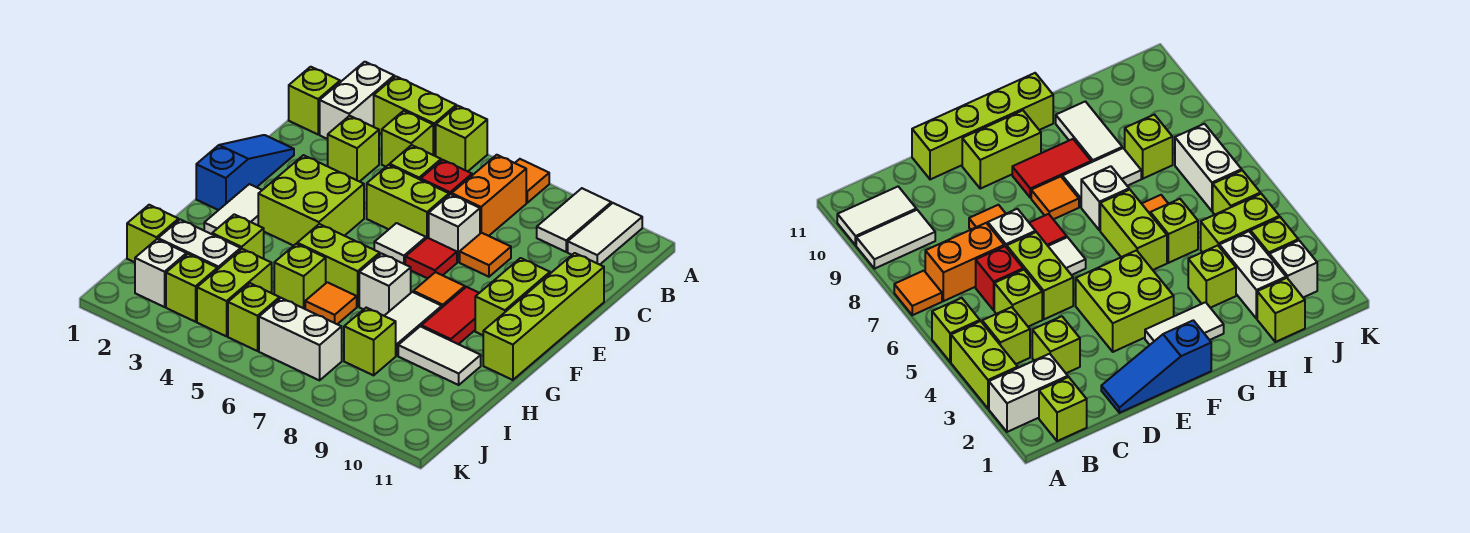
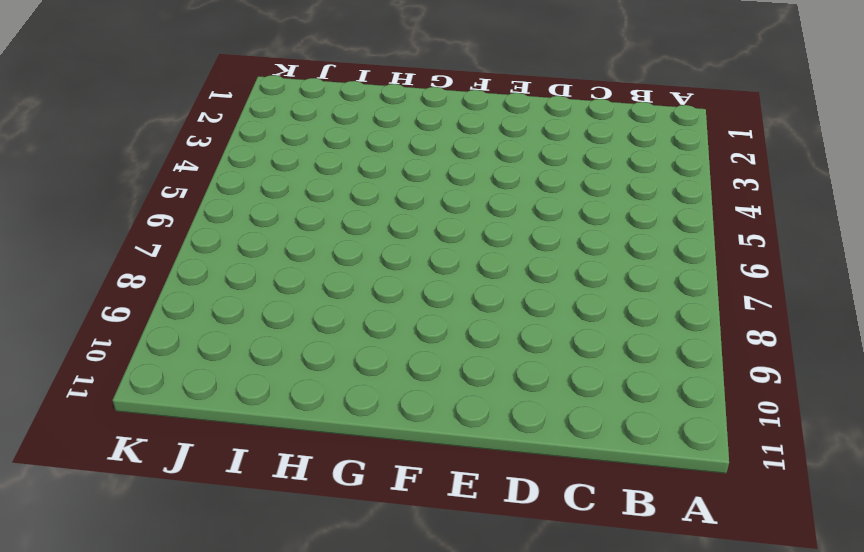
none -> white brick A2:B2 level 1
none -> lime brick A3:A4 level 1
none -> lime brick A5 level 1
none -> orange tile A7 level 1

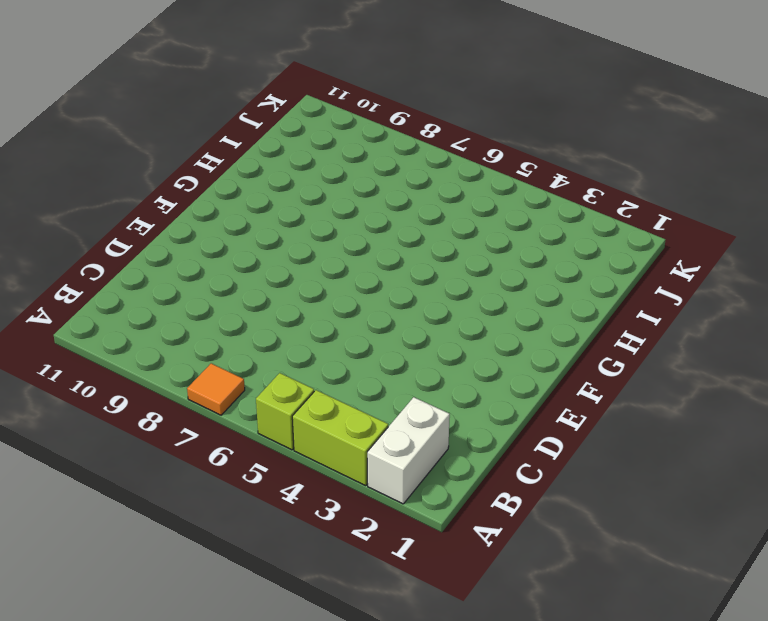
none -> white tile A9:B9 level 1
none -> white tile A10:B10 level 1
none -> lime brick B1 level 1
none -> lime brick B4 level 1

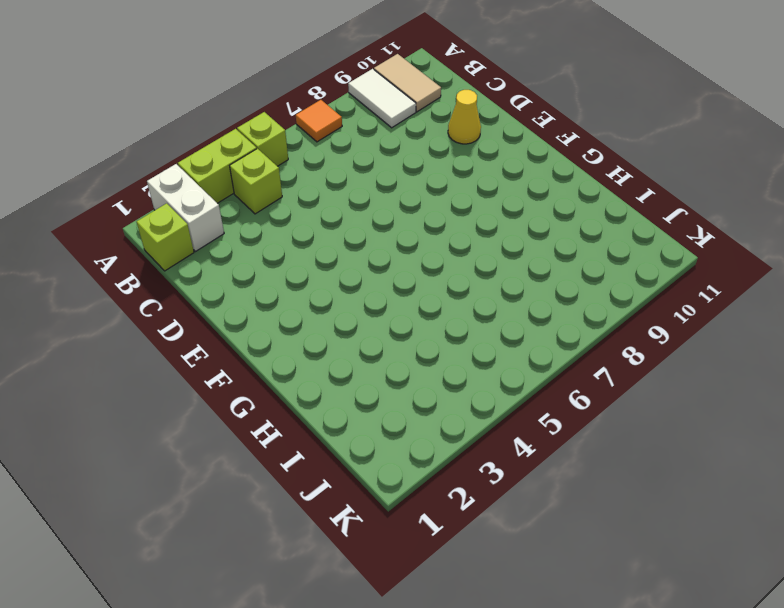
tan tile A10:B10 level 1 -> white tile A10:B10 level 1
yellow cone D10 level 1 -> none
none -> orange brick B7:C7 level 1
none -> lime brick C3 level 1
none -> lime brick C5 level 1
none -> red brick C6 level 1

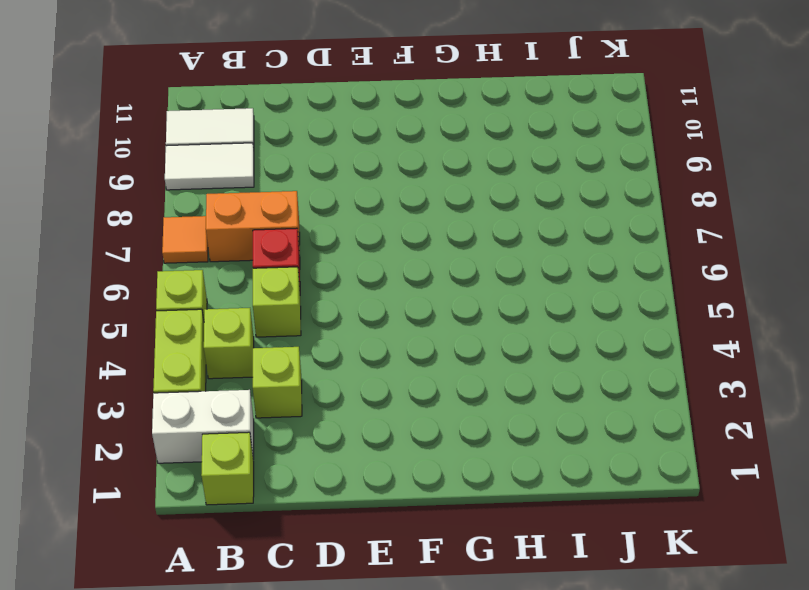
none -> blue slope D1:F1 level 1 top F
none -> lime brick D5:D6 level 1
none -> white brick D7 level 1
none -> orange tile D8 level 1

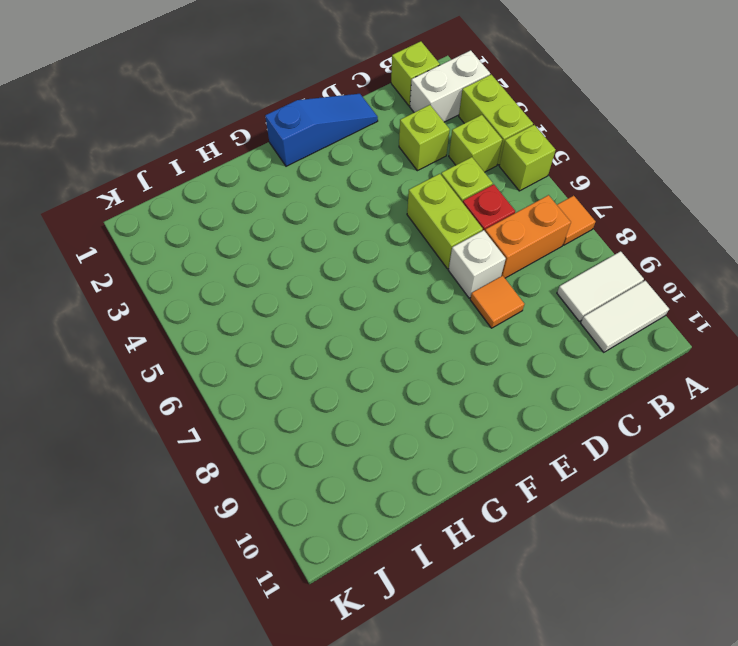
none -> lime brick D11:G11 level 1
none -> lime brick E3:F4 level 1
none -> white tile E6 level 1
none -> red tile E7 level 1

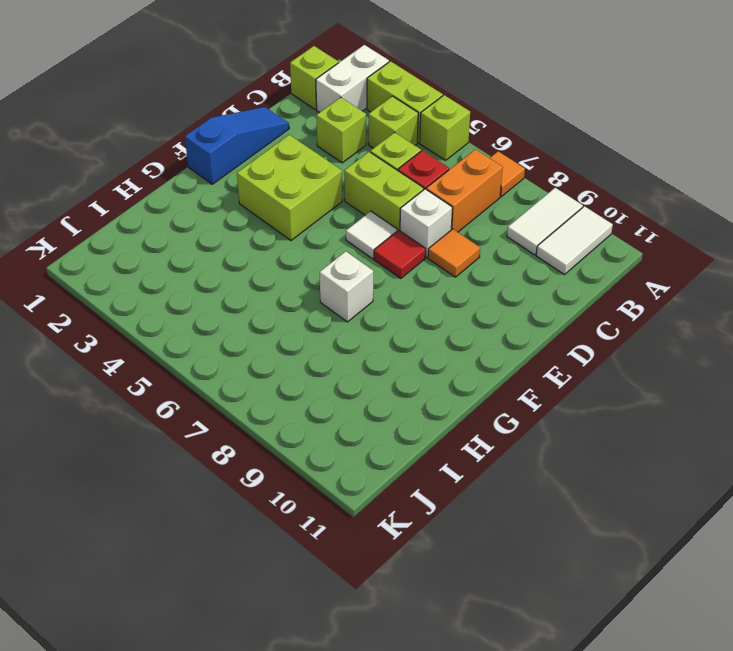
none -> lime brick D11:G11 level 1
none -> lime brick E10:F10 level 1
none -> white tile F2:G2 level 1
none -> orange tile F8 level 1

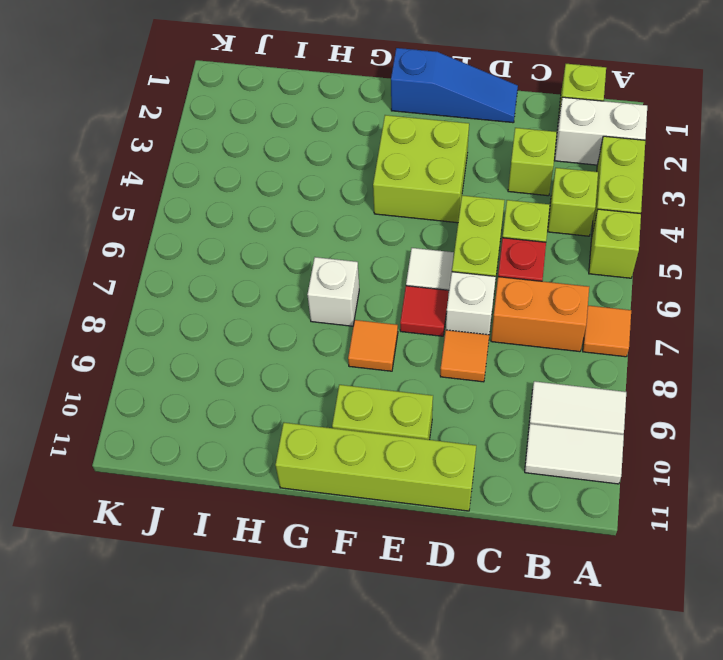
none -> white tile F2:G2 level 1
none -> red tile F9:G9 level 1
none -> lime brick G5:G6 level 1
none -> white tile G8:H8 level 1

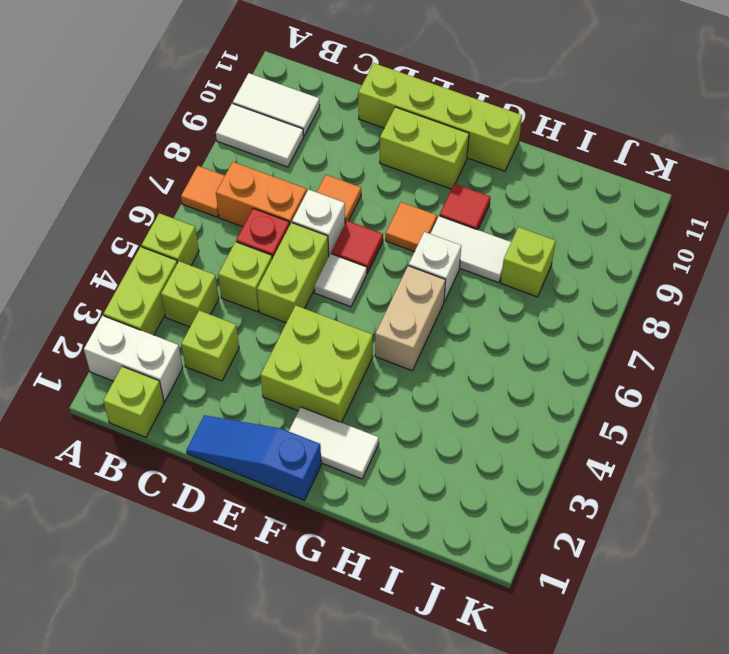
tan brick G5:G6 level 1 -> lime brick G5:G6 level 1
red tile G9 level 1 -> red tile F9:G9 level 1
none -> lime brick H3 level 1
none -> lime brick H5 level 1
none -> orange tile H6 level 1
none -> white tile H9:H10 level 1

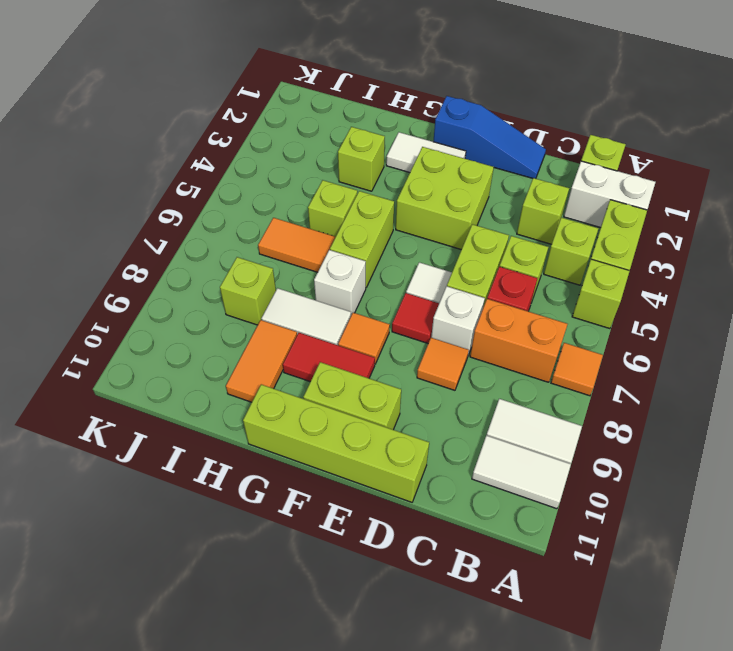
orange tile H6:I6 level 1 -> orange tile H6 level 1
orange tile H9:H10 level 1 -> white tile H9:H10 level 1
none -> lime brick I1 level 1
none -> white brick I2:I3 level 1
none -> lime brick I4:J4 level 1
none -> white brick J2 level 1

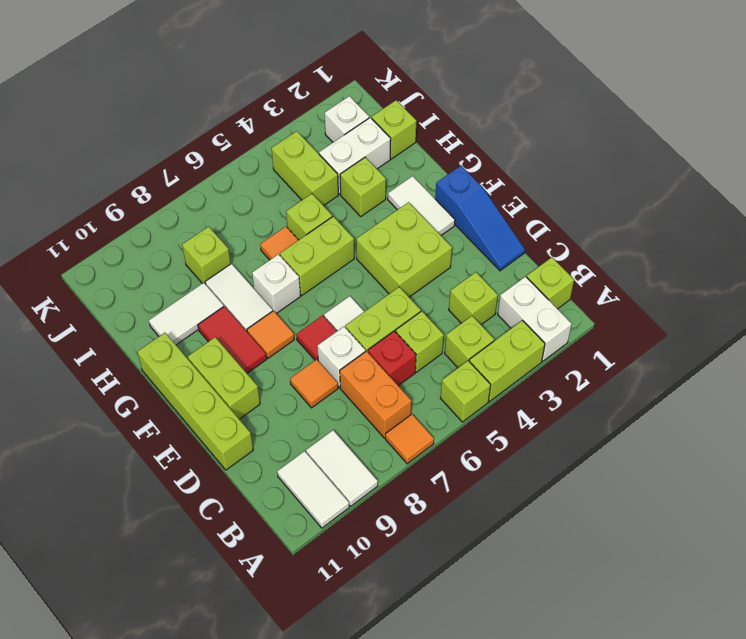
none -> lime brick J3 level 1
none -> lime brick J5 level 1
none -> white brick J6:J7 level 1

